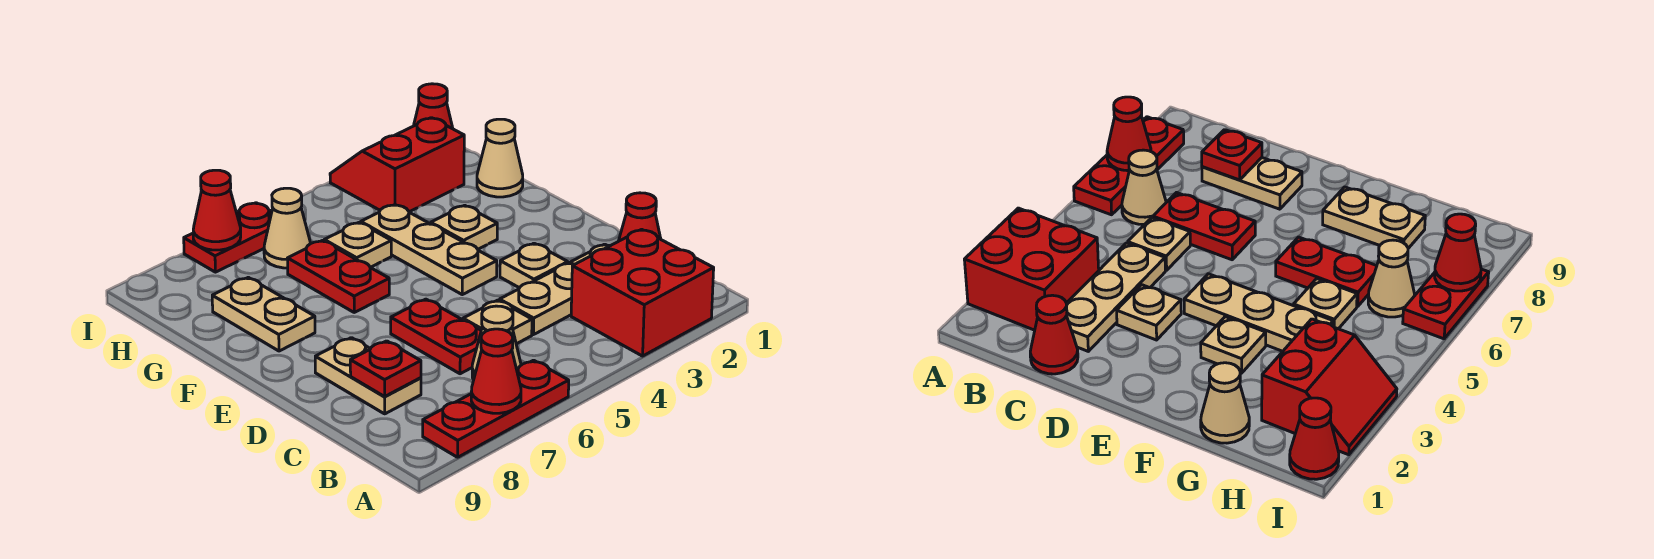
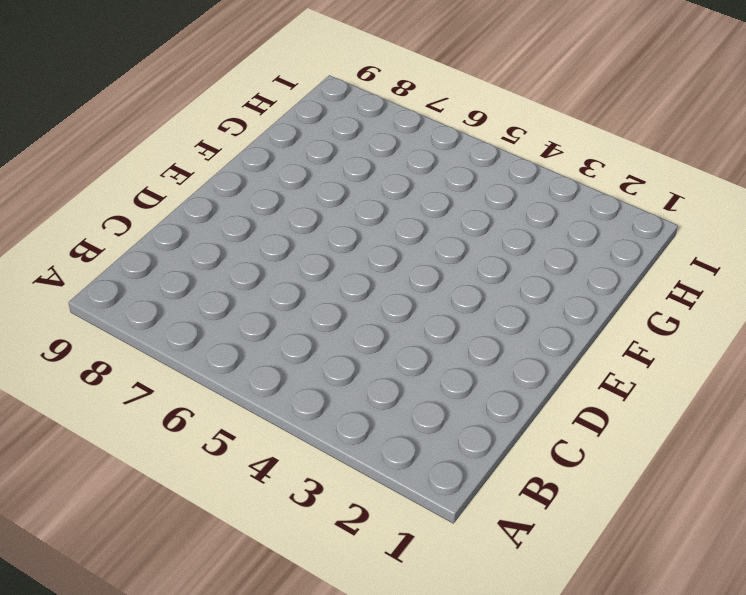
none -> red brick A2:B3 level 1
none -> red plate A6:A8 level 1
none -> tan cone B6 level 1

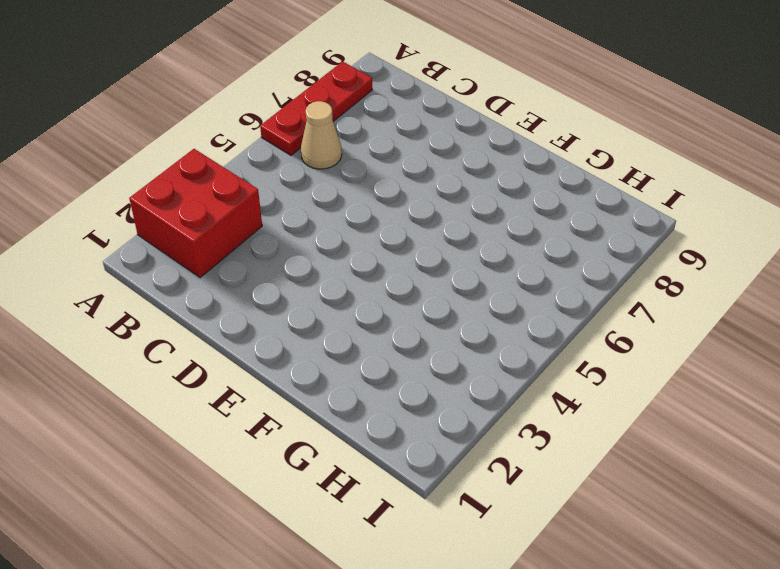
none -> red cone C1 level 1
none -> tan plate C2:C4 level 1
none -> tan plate C5 level 1

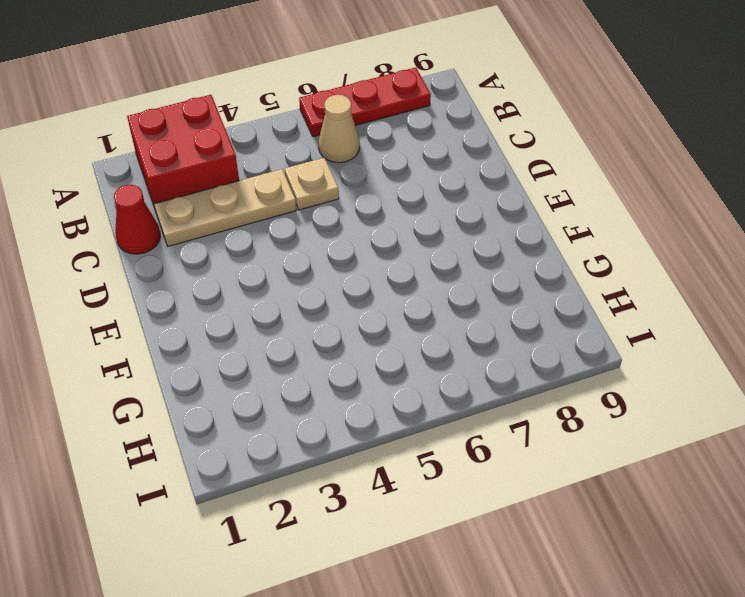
none -> red plate C6:D6 level 1
none -> tan plate C8:D8 level 1
none -> tan plate D3 level 1

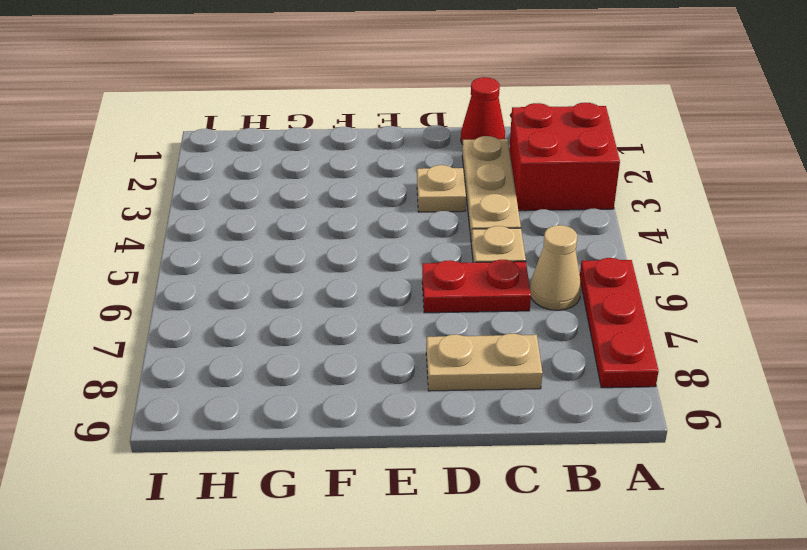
none -> tan plate E4:G4 level 1
none -> tan plate F3 level 1
none -> red plate F6:G6 level 1

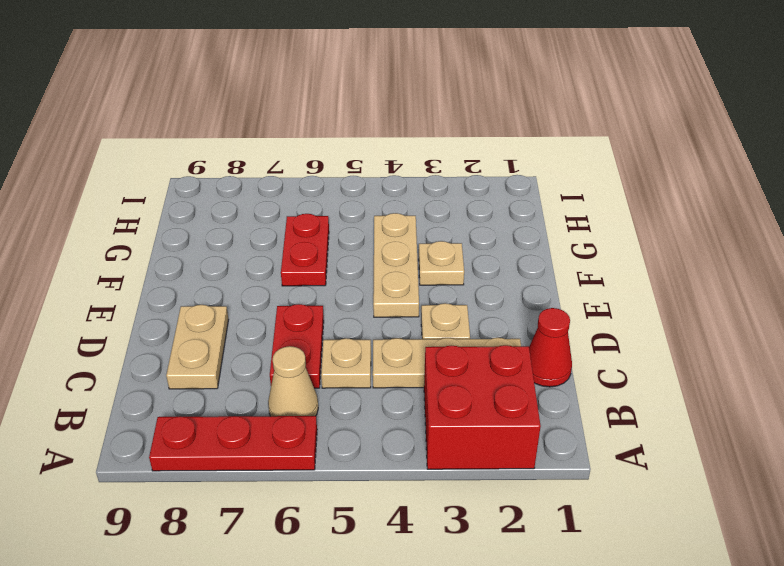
none -> tan plate F8:G8 level 1
none -> tan cone G1 level 1
none -> tan plate G5 level 1

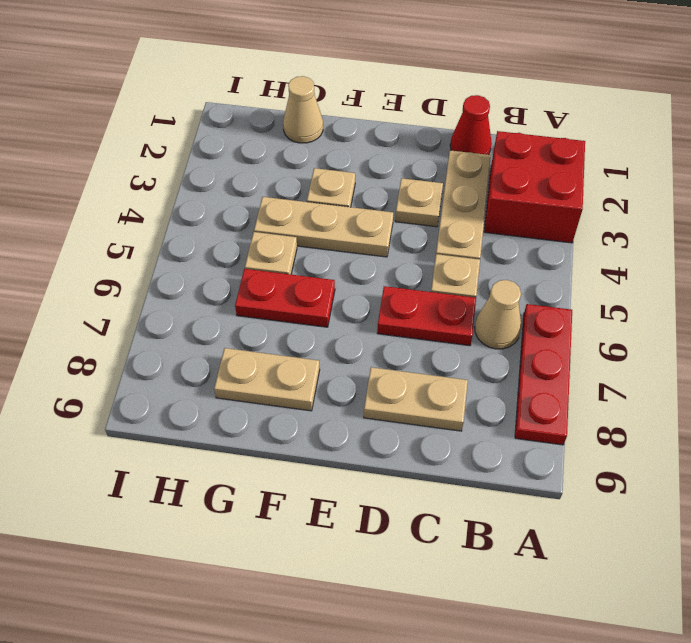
none -> red slope H2:I3 level 1 top H
none -> tan cone H6 level 1
none -> red cone I1 level 1

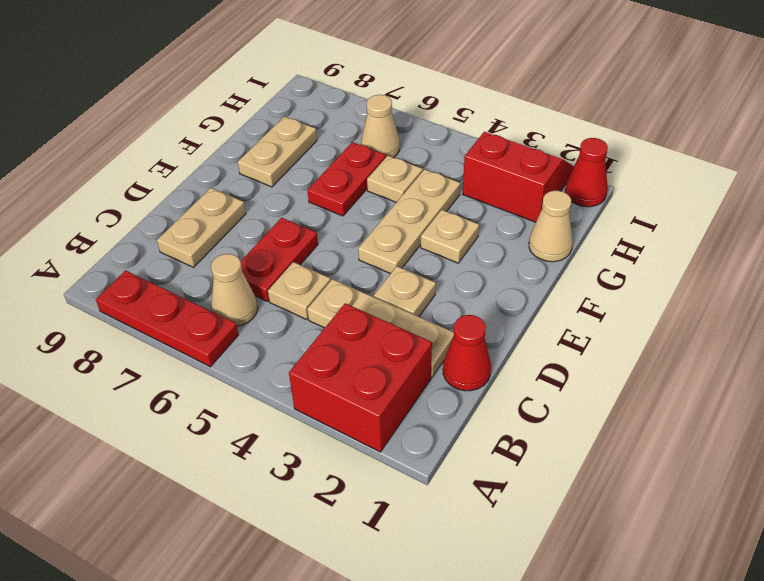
none -> red plate I6:I7 level 1
none -> red cone A7 level 2
none -> red plate C8 level 2

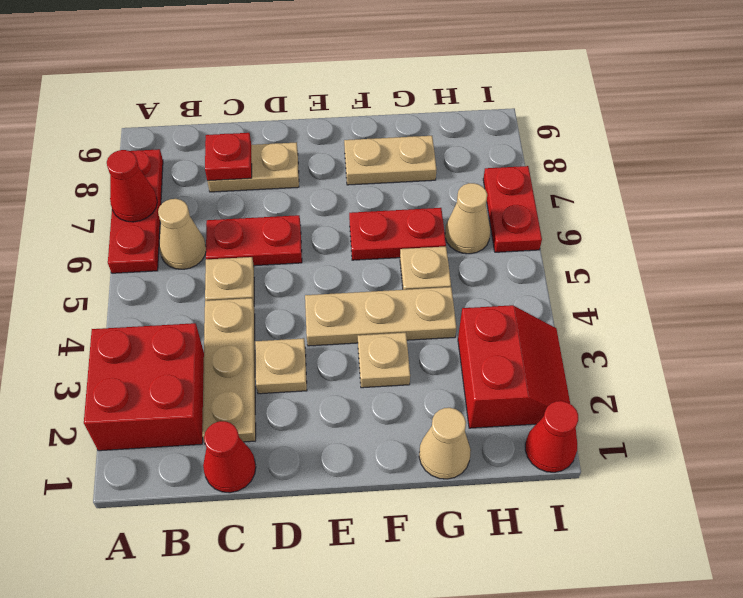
none -> red cone I7 level 2

